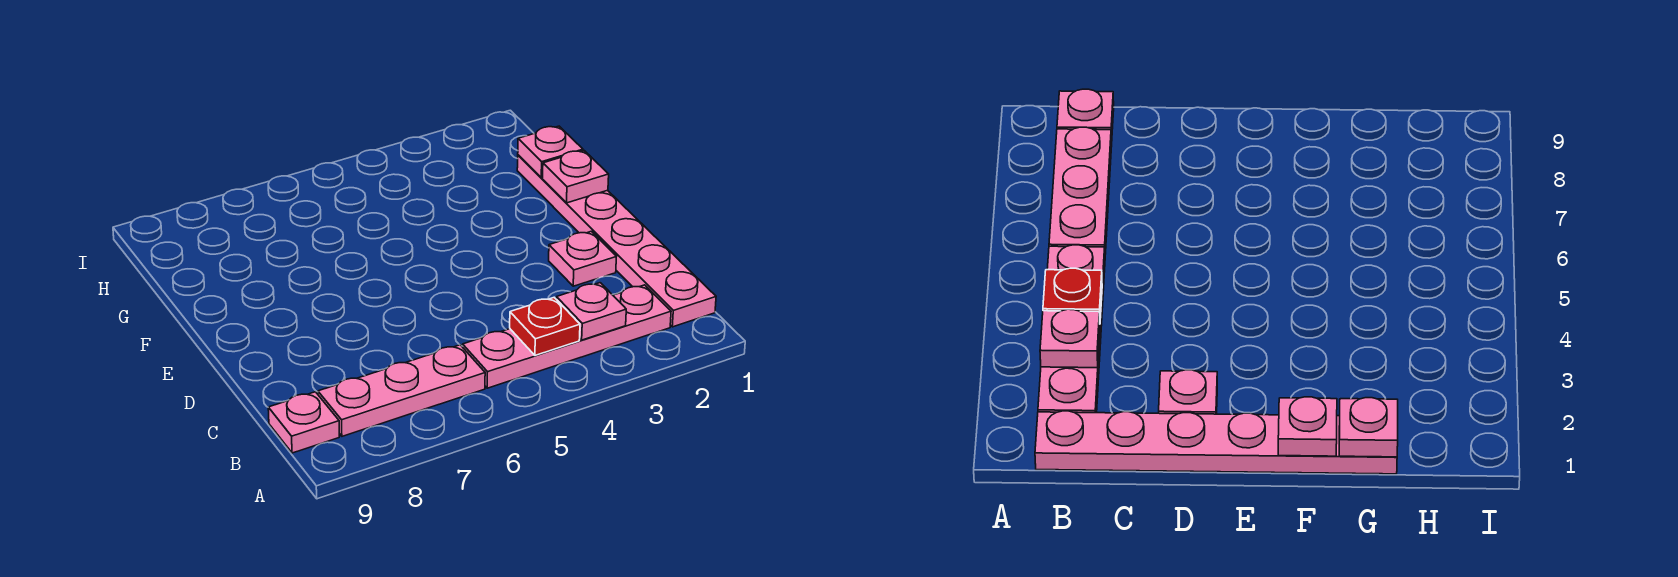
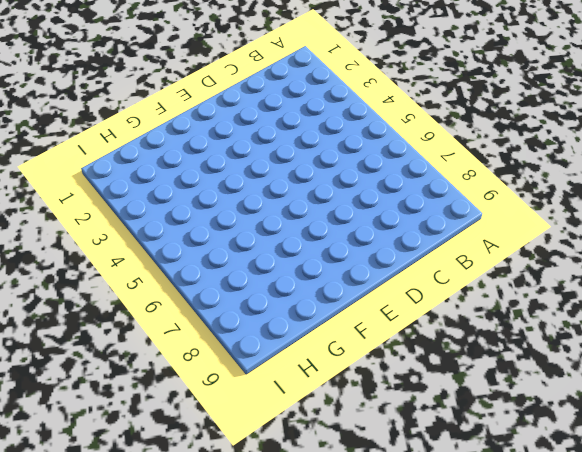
none -> pink plate B1:G1 level 1
none -> pink plate B2:B5 level 1

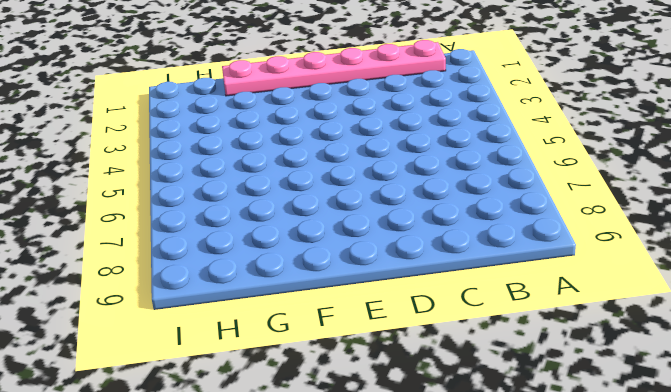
none -> pink plate B2:B5 level 1
none -> pink plate B6:B8 level 1

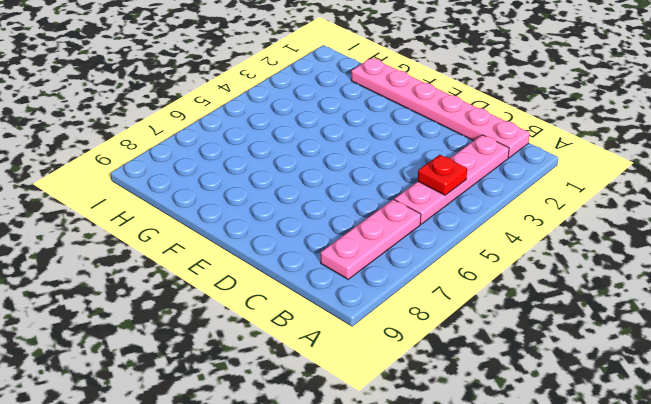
none -> pink plate B9 level 1
none -> pink plate D2 level 1

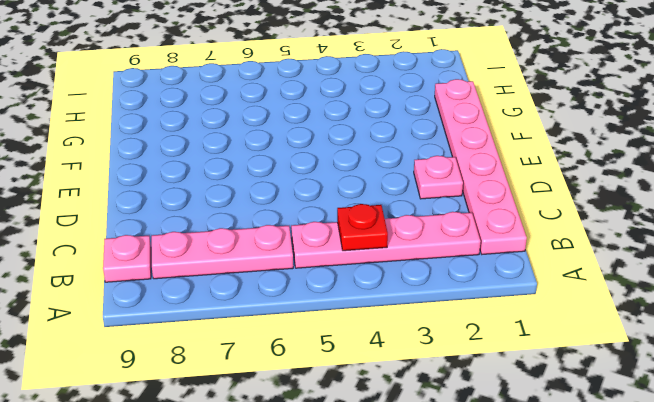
none -> pink plate B3 level 2
none -> pink plate F1 level 2

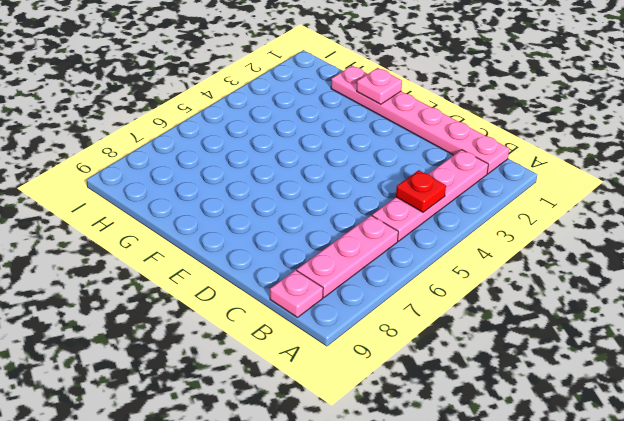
none -> pink plate D2 level 1
none -> pink plate B3 level 2

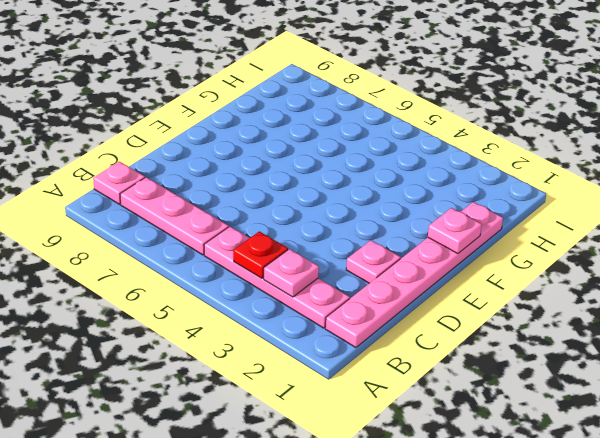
none -> pink plate G1 level 2

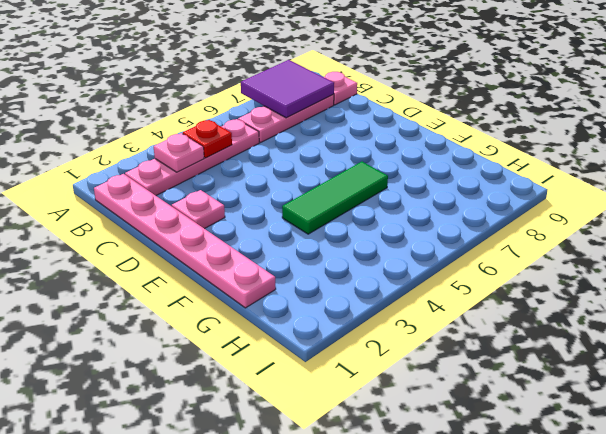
purple tile A7:B8 level 2 -> none
green tile F4:F6 level 1 -> none
none -> pink plate F1 level 2
none -> pink plate G1 level 2

